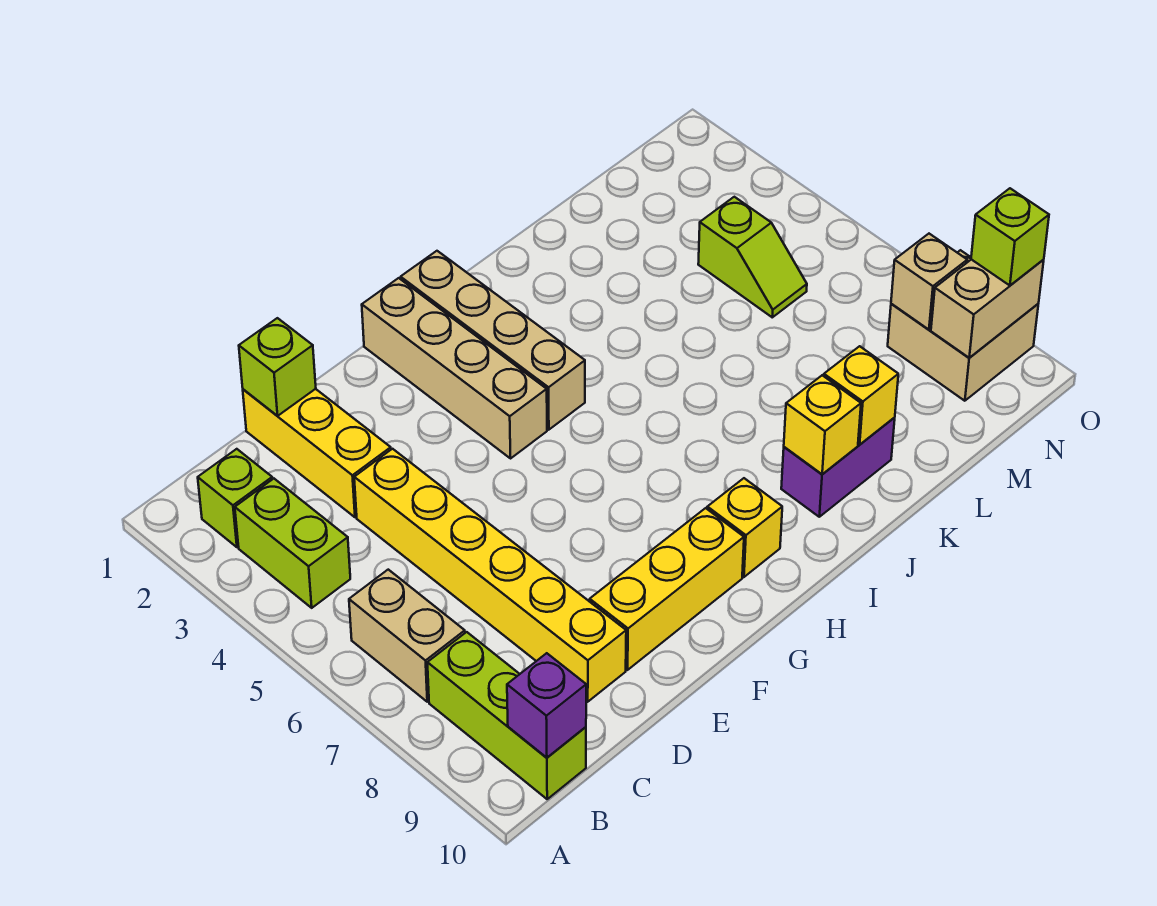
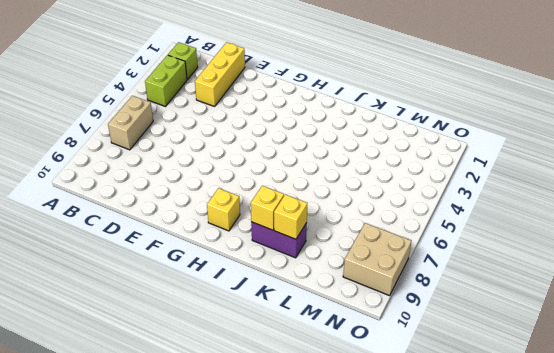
none -> lime brick B8:B10 level 1
none -> yellow brick D4:D9 level 1
none -> yellow brick E9:G9 level 1

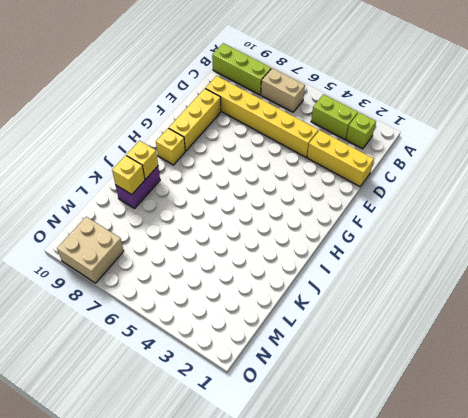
none -> tan brick G1:G4 level 1
none -> tan brick H1:H4 level 1
none -> lime slope M4:M5 level 1 top 4

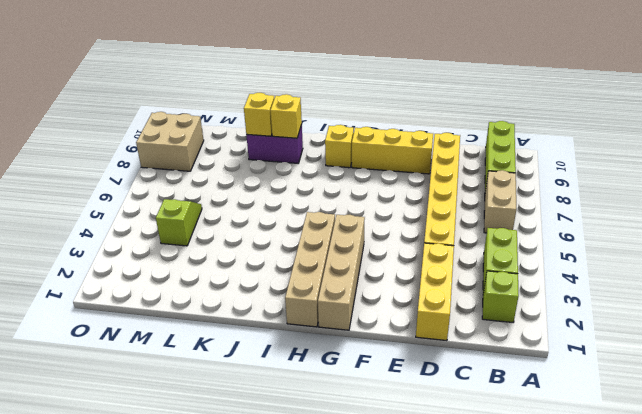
none -> purple brick B10 level 2
none -> lime brick D1 level 2
none -> tan brick N8 level 2

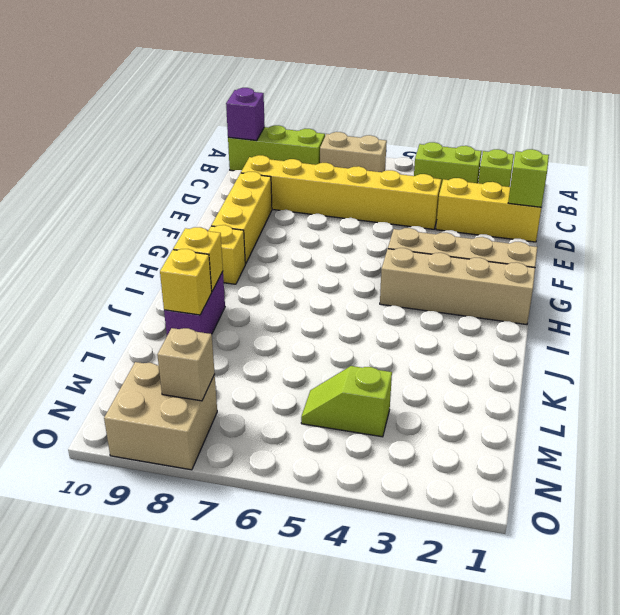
none -> tan brick N9:O9 level 2
none -> lime brick O9 level 3

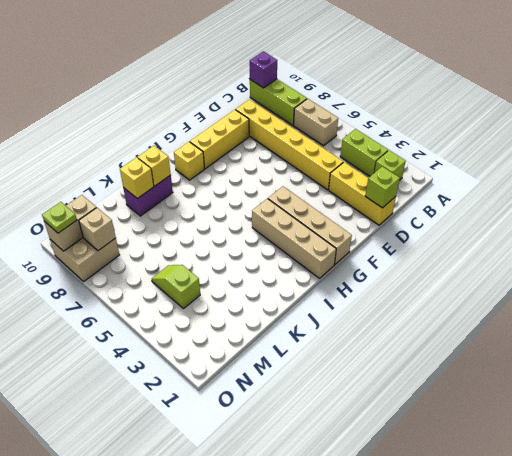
lime plate O9 level 3 -> lime brick O9 level 3

